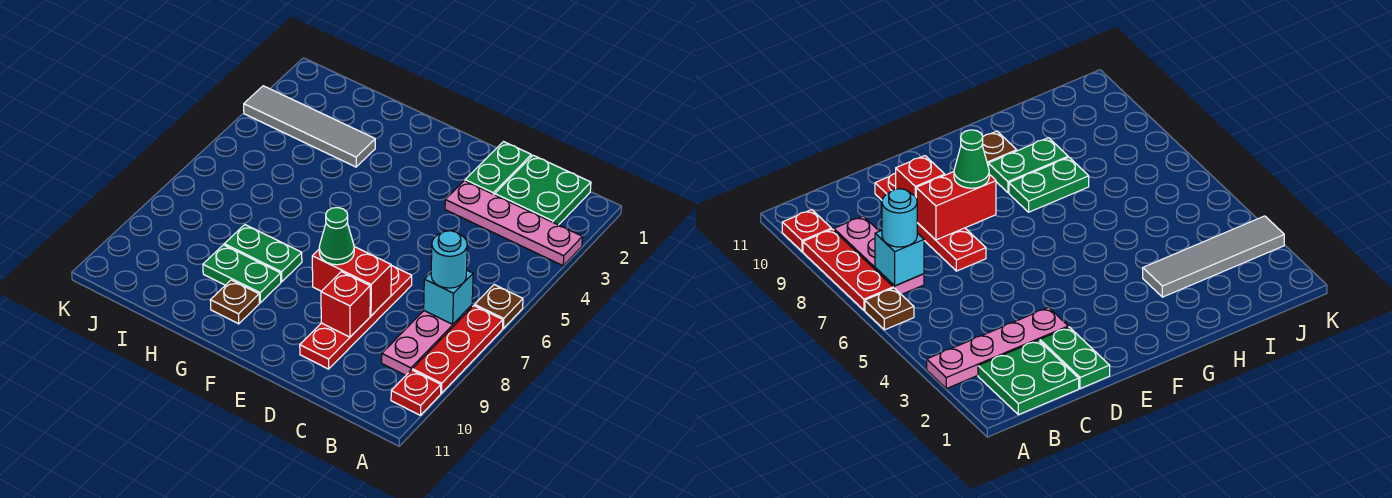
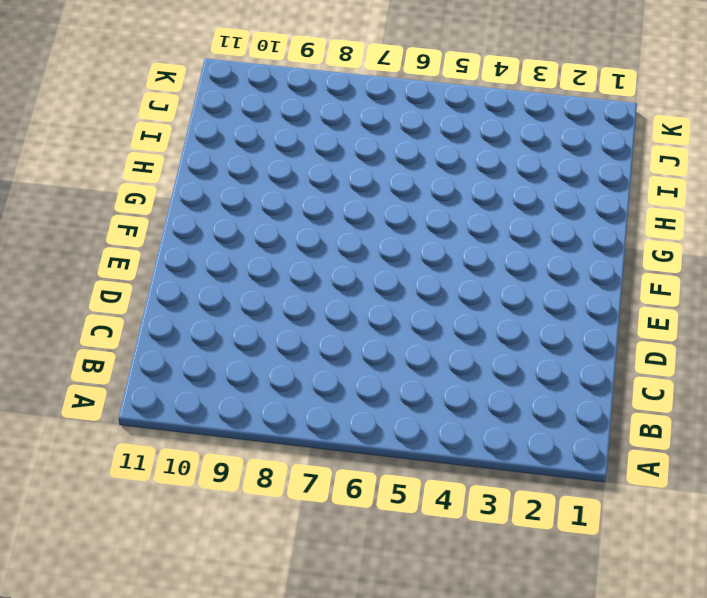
none -> pink plate A3:D3 level 1
none -> brown plate A6 level 1
none -> red plate A7:A9 level 1

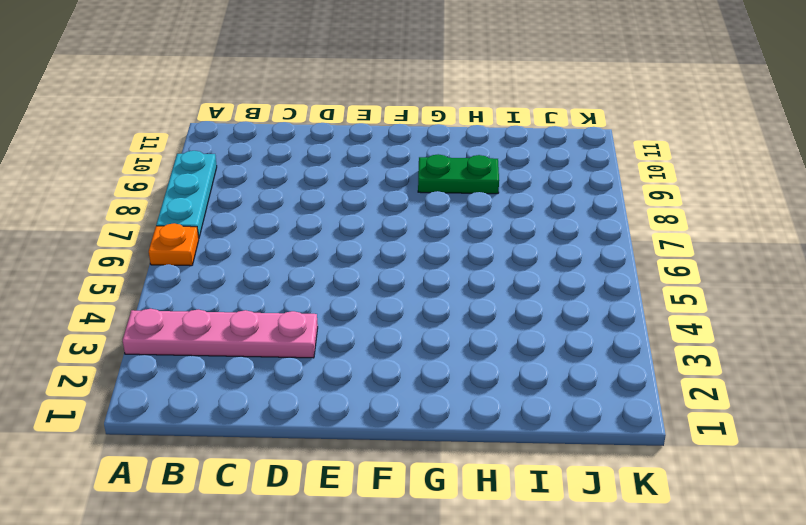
orange plate A6 level 1 -> brown plate A6 level 1
cyan plate A7:A9 level 1 -> red plate A7:A9 level 1
none -> red plate A10 level 1
none -> green plate B1:C2 level 1
none -> pink plate B7:B9 level 1

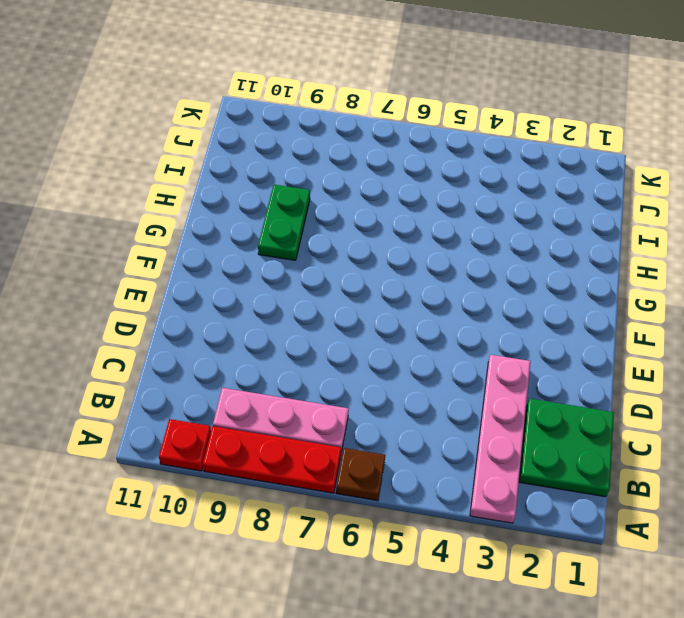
none -> green plate D1:D2 level 1
none -> red plate D7:D10 level 1
none -> green plate G8:H8 level 1

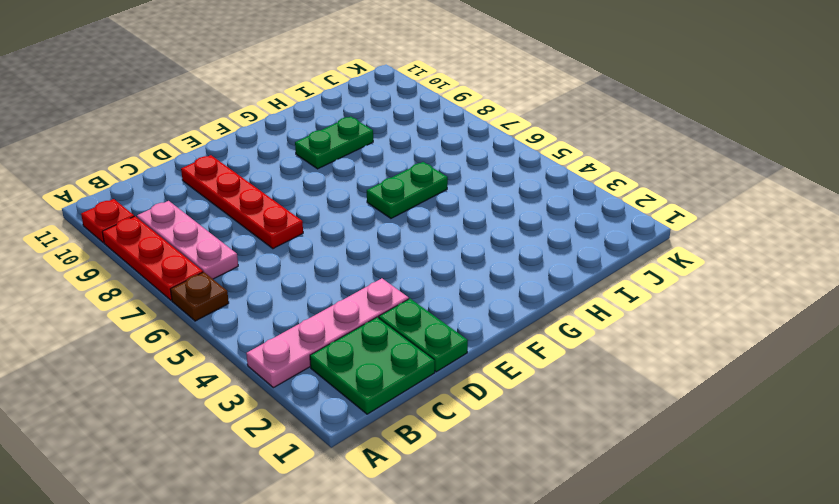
green plate G6:H6 level 1 -> green plate G8:H8 level 1
none -> brown plate G10 level 1
none -> grey tile H3:K3 level 1
none -> cyan brick B7 level 2

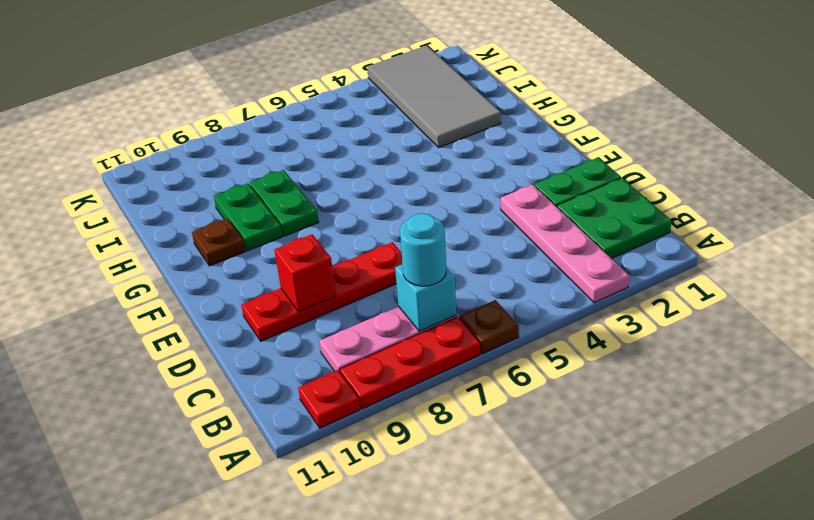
grey tile H2:K3 level 1 -> grey tile H3:K3 level 1
none -> red brick D8:E8 level 2
none -> green cone E8 level 3

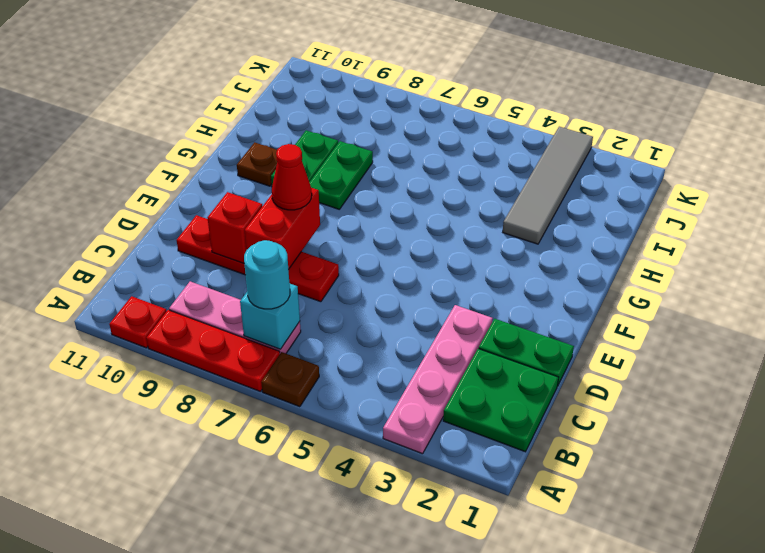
red cone E8 level 3 -> green cone E8 level 3

